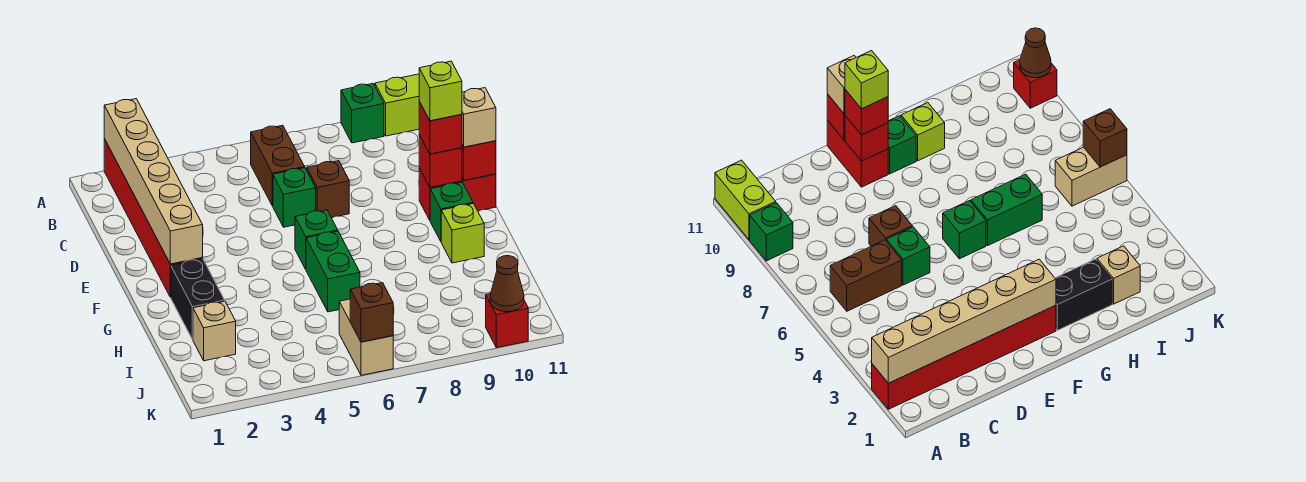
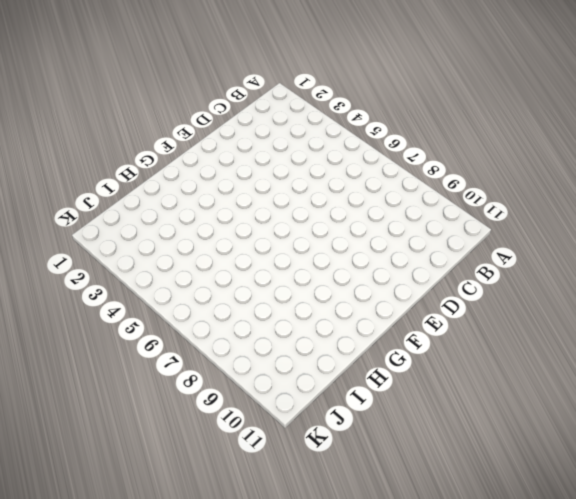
none -> red brick A2:F2 level 1
none -> green brick A9 level 1
none -> lime brick A10:A11 level 1

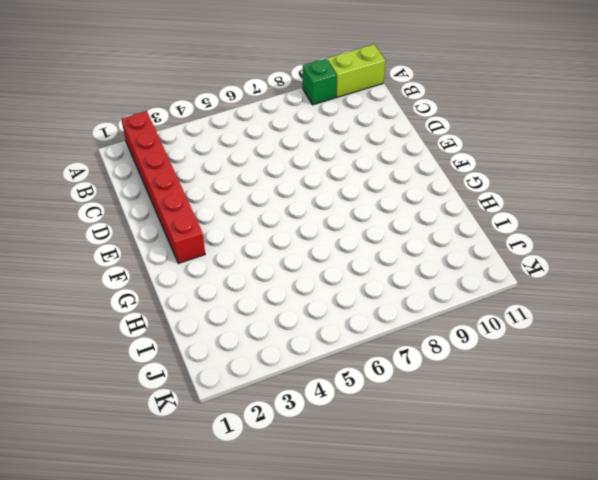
none -> brown brick B6:C6 level 1
none -> green brick D6 level 1
none -> brown brick D7 level 1

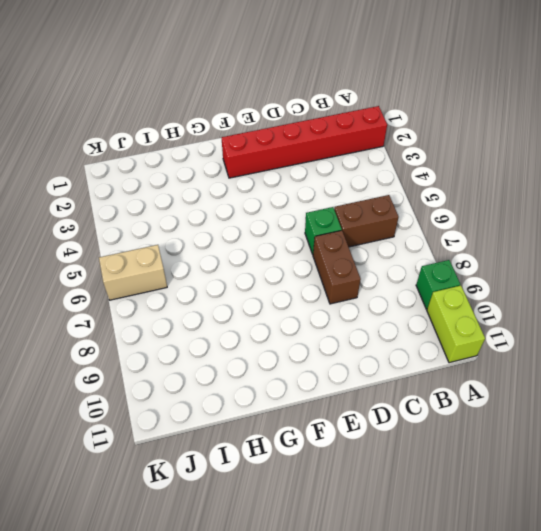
brown brick D7:D8 level 1 -> brown brick D7 level 1
none -> red brick E10:E11 level 1
none -> green brick F6 level 1
none -> green brick F10 level 1

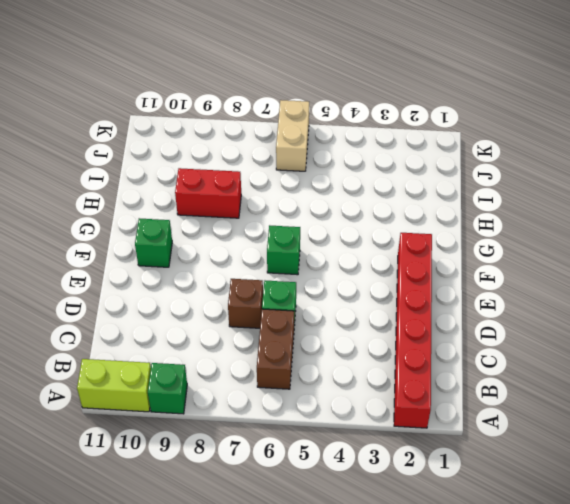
red brick H8:H9 level 1 -> red brick E10:E11 level 1
none -> black brick G2:H2 level 1
none -> green brick G6:H6 level 1
none -> lime brick G10 level 1

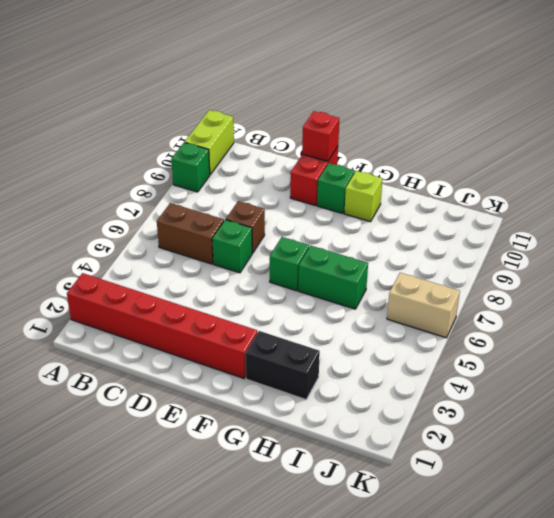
none -> tan brick I2 level 1
none -> red brick K10 level 1
none -> tan brick A2:F2 level 2

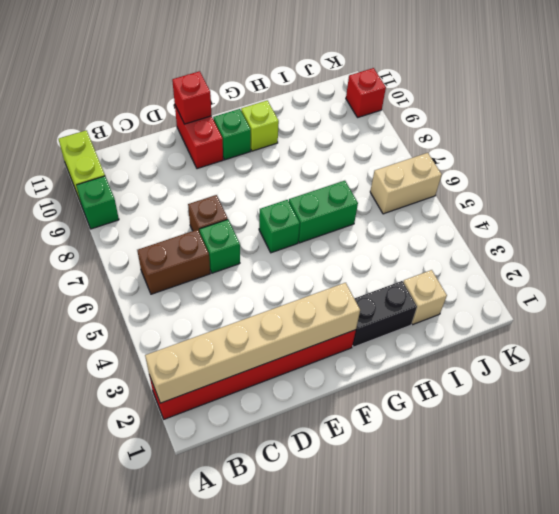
none -> red brick E10 level 2
none -> brown brick K6 level 2
none -> brown cone K10 level 2

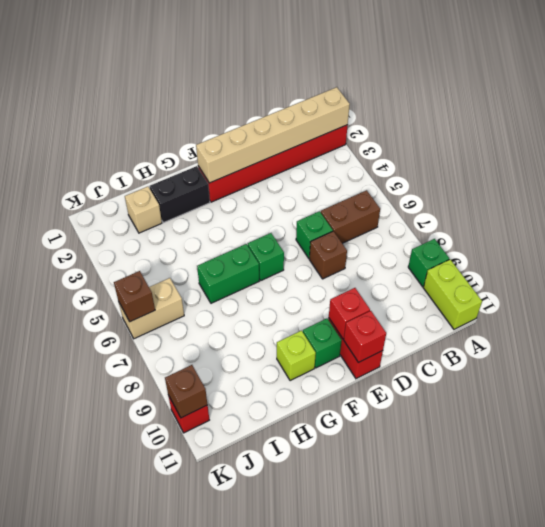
brown brick K10 level 2 -> brown cone K10 level 2
none -> red brick E10 level 3
none -> tan brick E11 level 3
none -> lime brick E10 level 4

